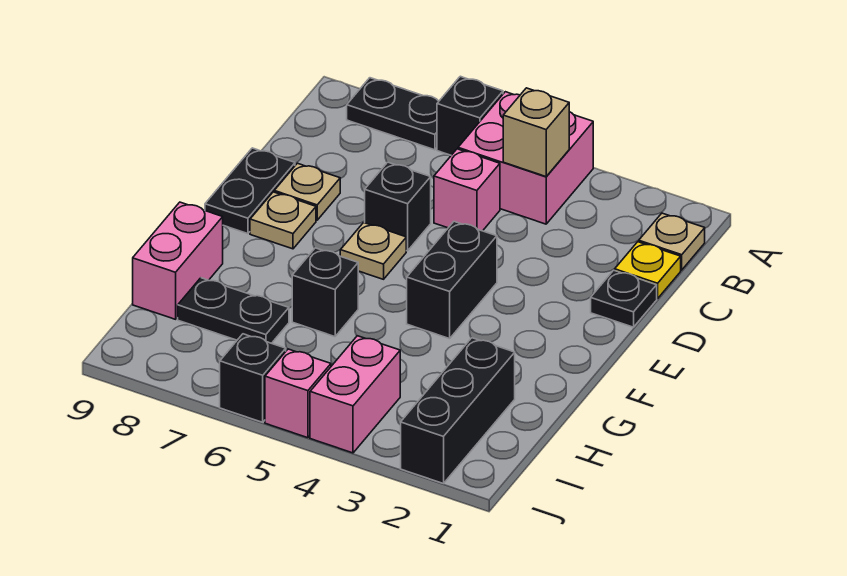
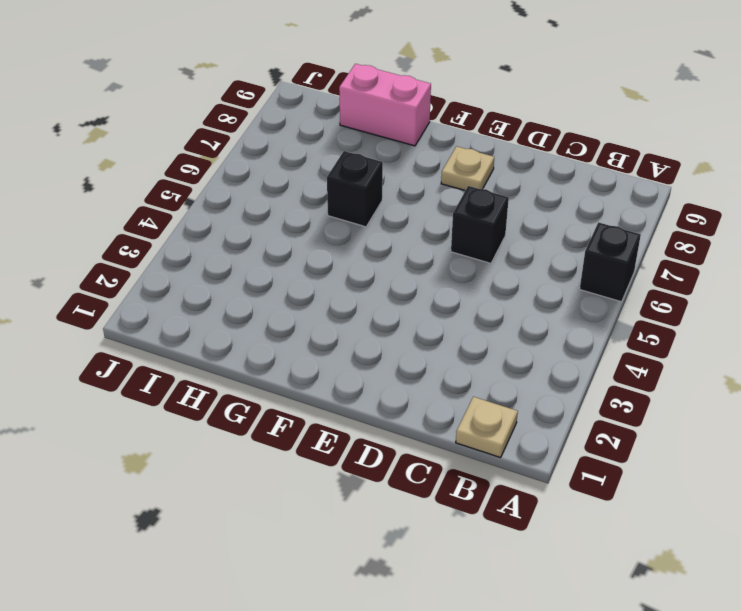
none -> pink brick A4:B5 level 1
none -> black plate A7:A8 level 1
none -> yellow plate C1 level 1

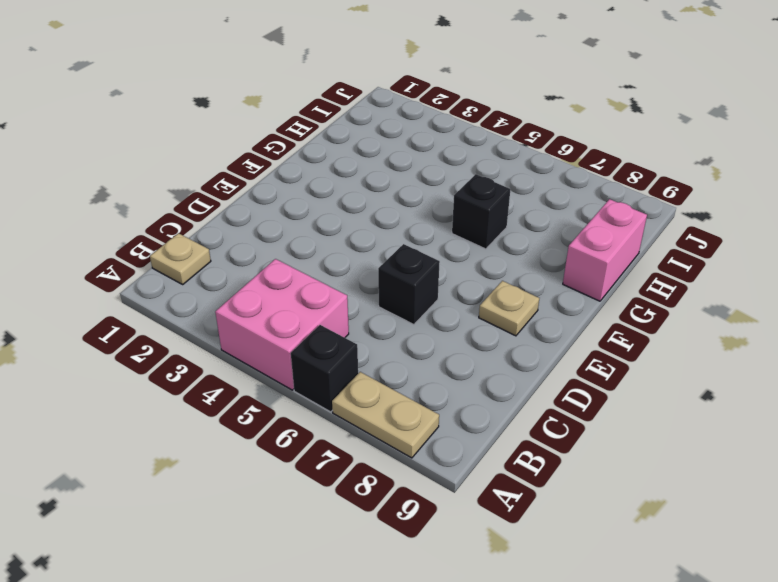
tan plate A7:A8 level 1 -> black plate A7:A8 level 1
none -> yellow plate C1 level 1
none -> pink brick C5 level 1
none -> black plate D1 level 1

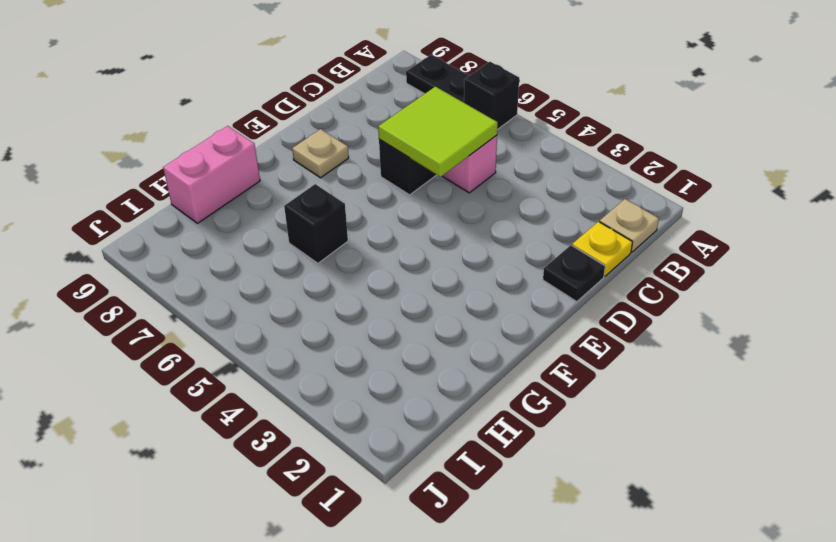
lime tile C5:D6 level 2 -> none
none -> pink brick A4:B5 level 1
none -> tan plate D8 level 1
none -> black plate D9:E9 level 1

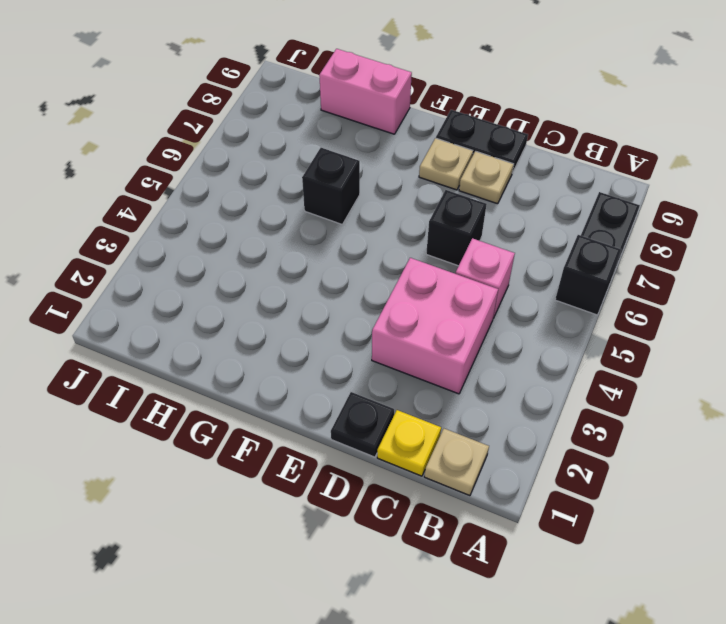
pink brick C3:D4 level 1 -> pink brick A4:B5 level 1
none -> black brick E4:F4 level 1
none -> tan plate E6 level 1
none -> black brick H2:J2 level 1

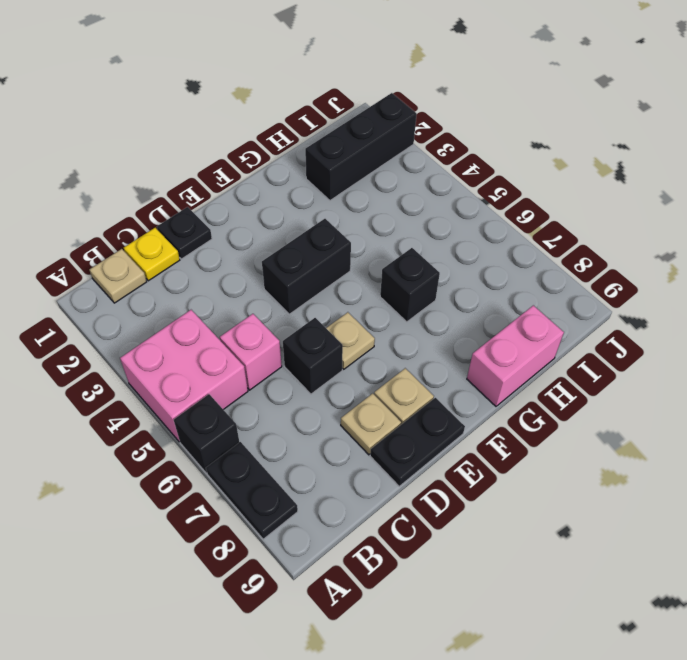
none -> black plate H7:H8 level 1
none -> pink brick I4:J4 level 1
none -> pink brick J5 level 1

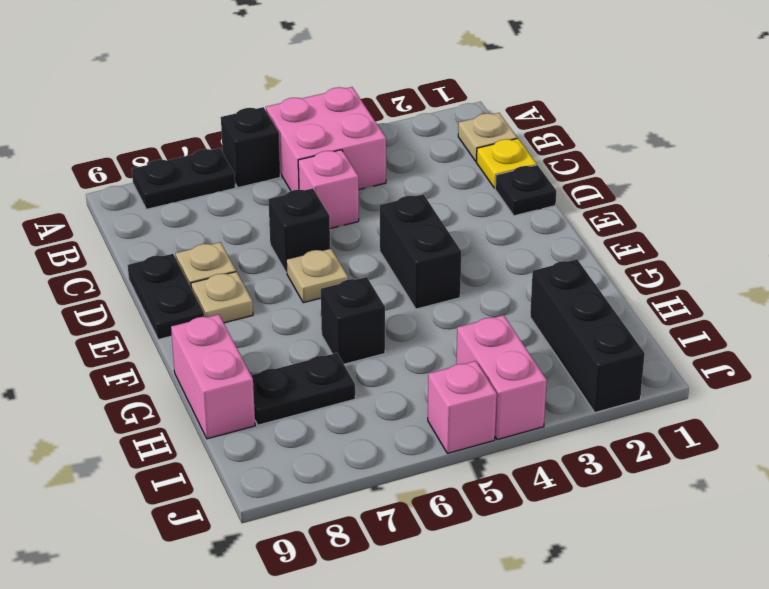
none -> black brick J6 level 1
none -> tan brick B4 level 2

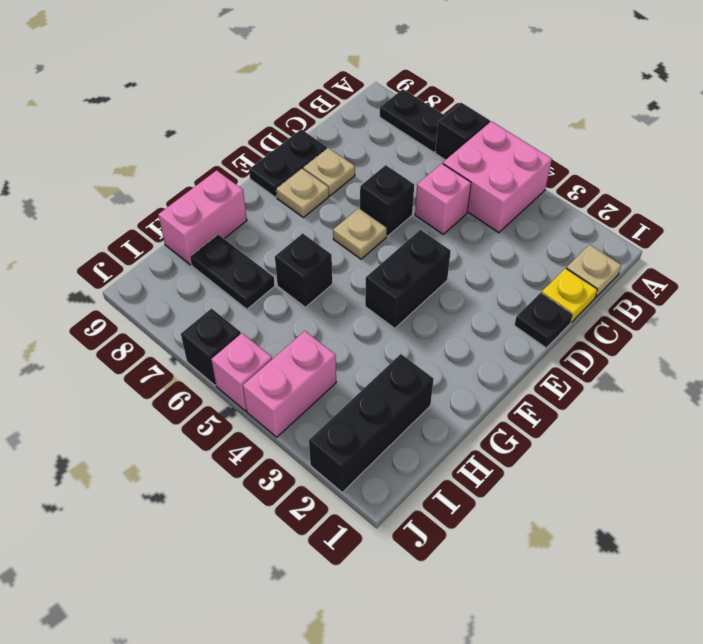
none -> tan brick B4 level 2

